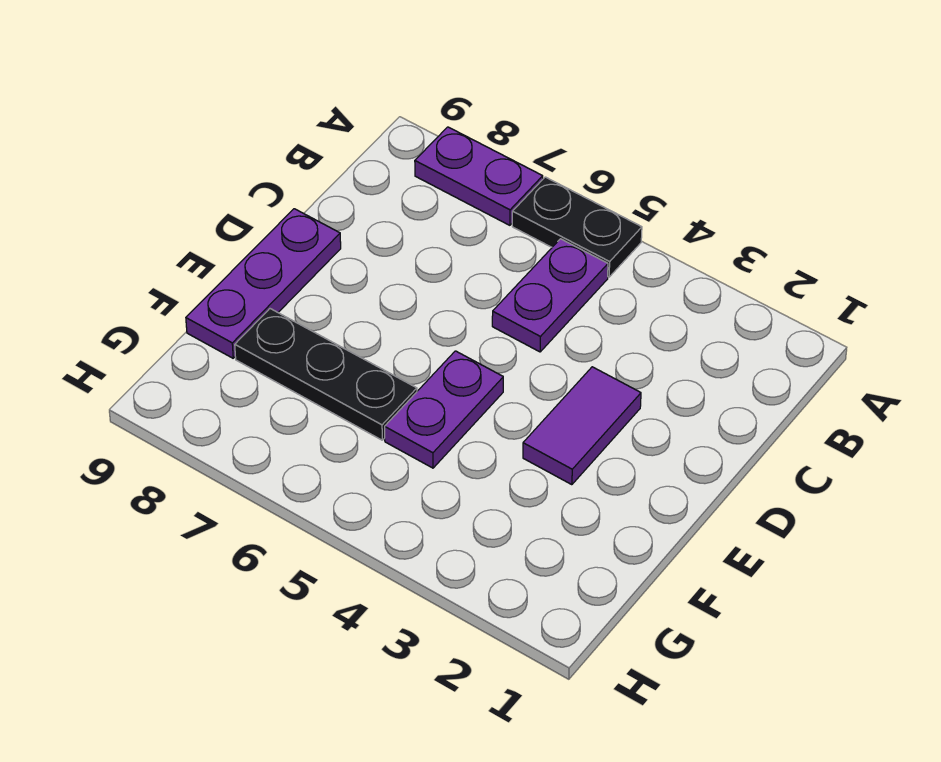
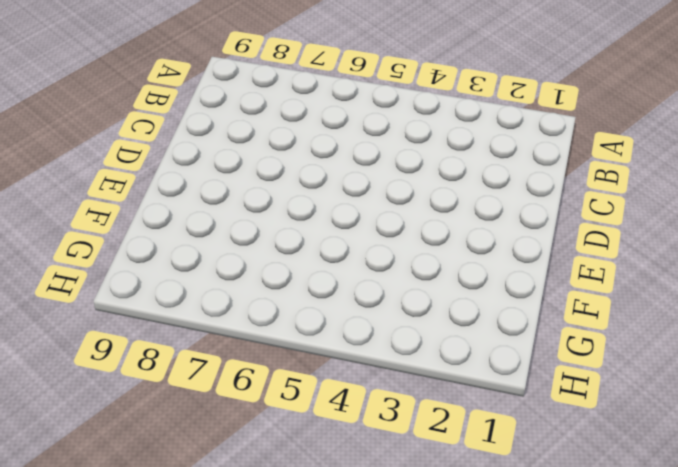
none -> black plate A5:A6 level 1
none -> purple plate A7:A8 level 1

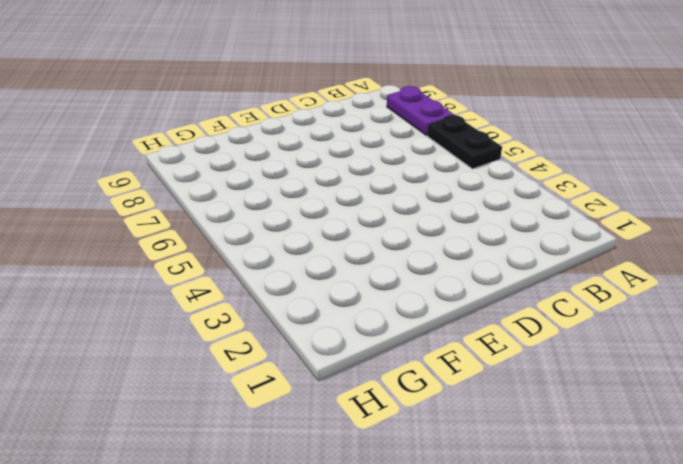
none -> purple plate B5:C5 level 1
none -> purple tile D3:E3 level 1

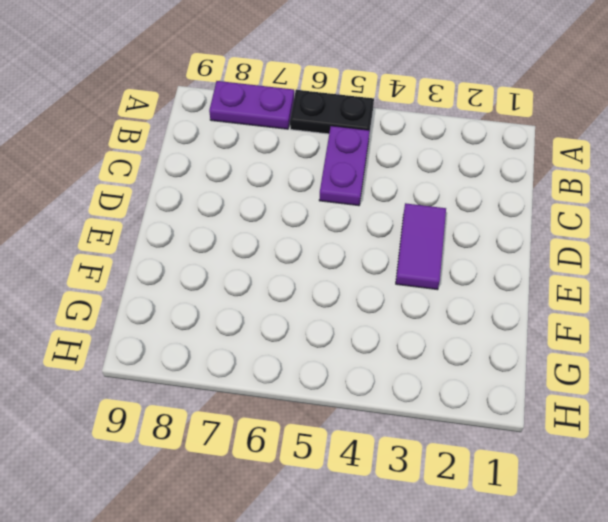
none -> purple plate D9:F9 level 1
none -> purple plate E5:F5 level 1

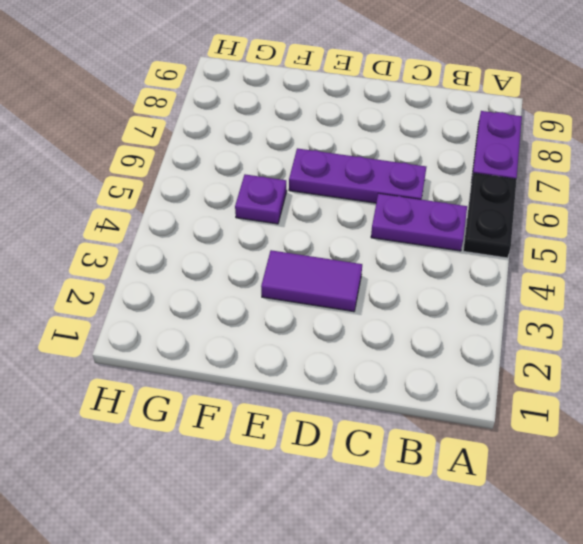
purple plate C6:E6 level 1 -> purple plate D9:F9 level 1
purple plate F5 level 1 -> purple plate E5:F5 level 1
none -> black plate F6:F8 level 1

